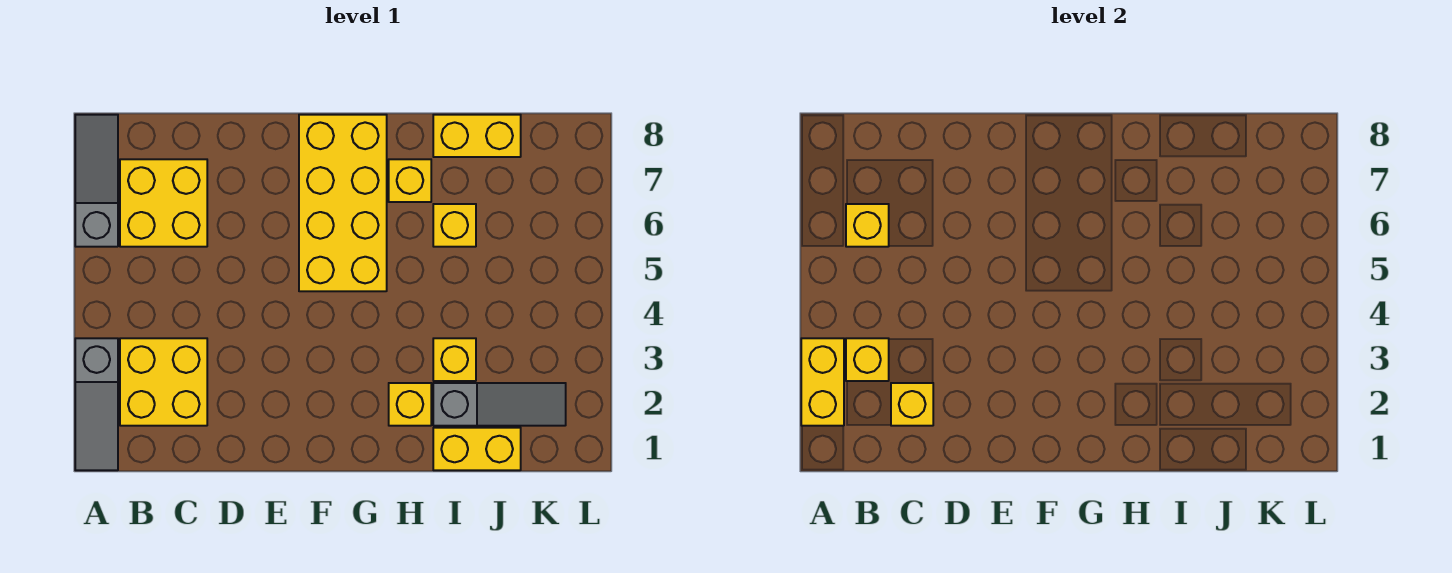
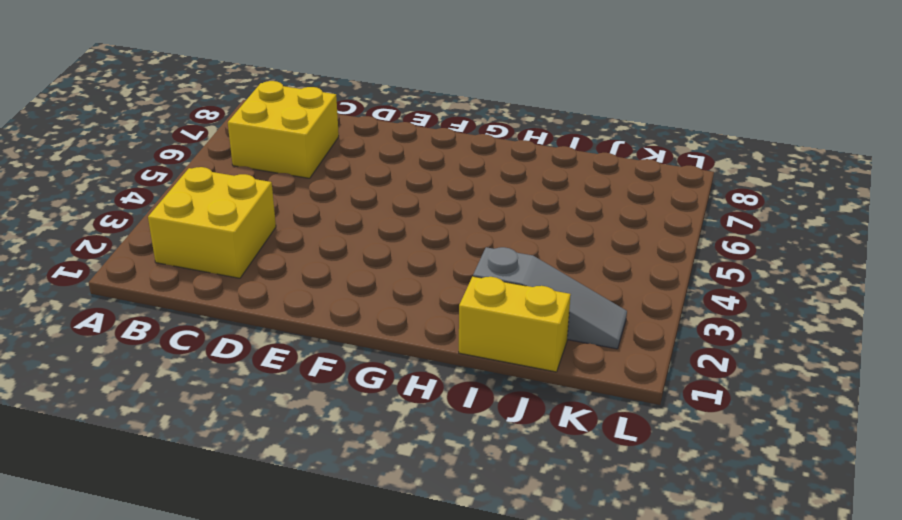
none -> grey slope A1:A3 level 1 top 3
none -> grey slope A6:A8 level 1 top 6
none -> yellow brick F5:G8 level 1

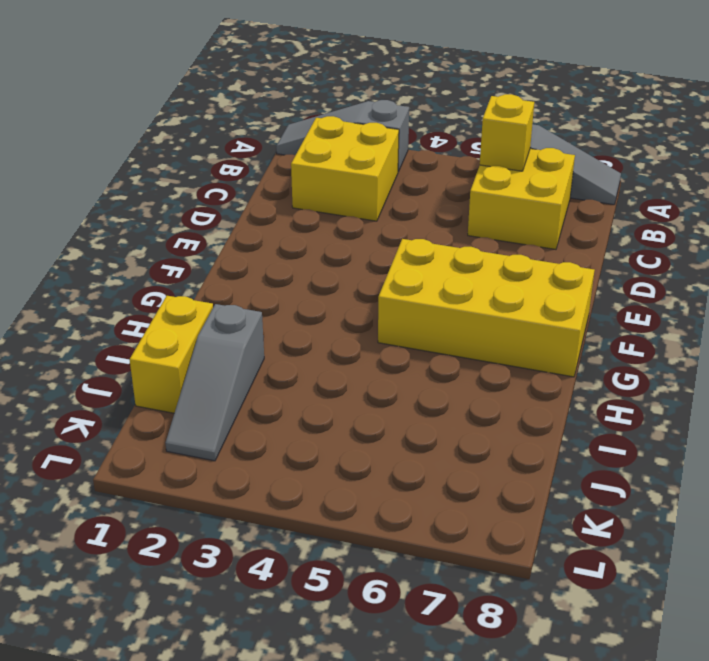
none -> yellow brick H2 level 1
none -> yellow brick H7 level 1
none -> yellow brick I3 level 1

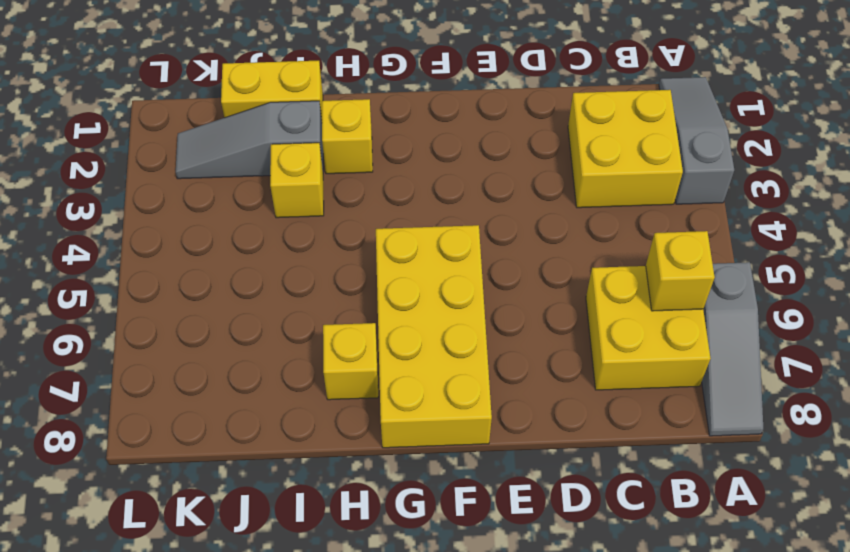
none -> yellow brick I6 level 1
none -> yellow brick I8:J8 level 1
none -> yellow brick A2:A3 level 2

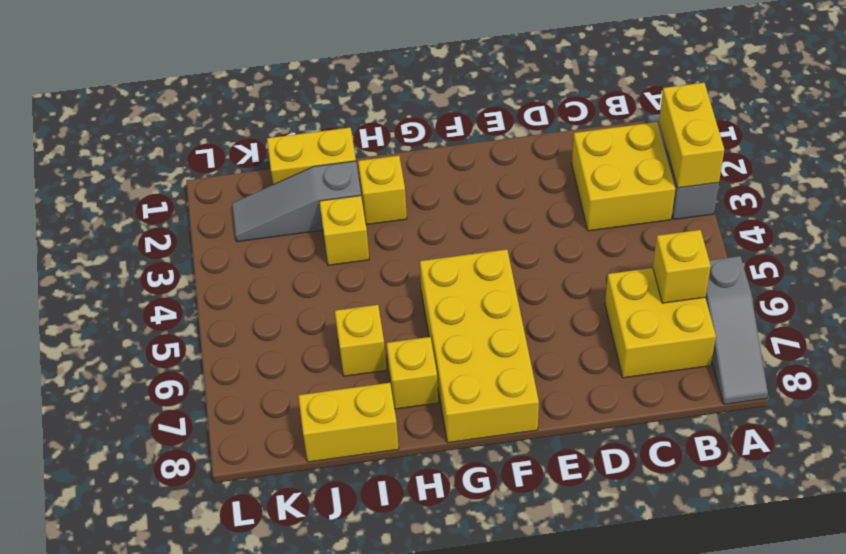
none -> yellow brick B3 level 2
none -> yellow brick C2 level 2

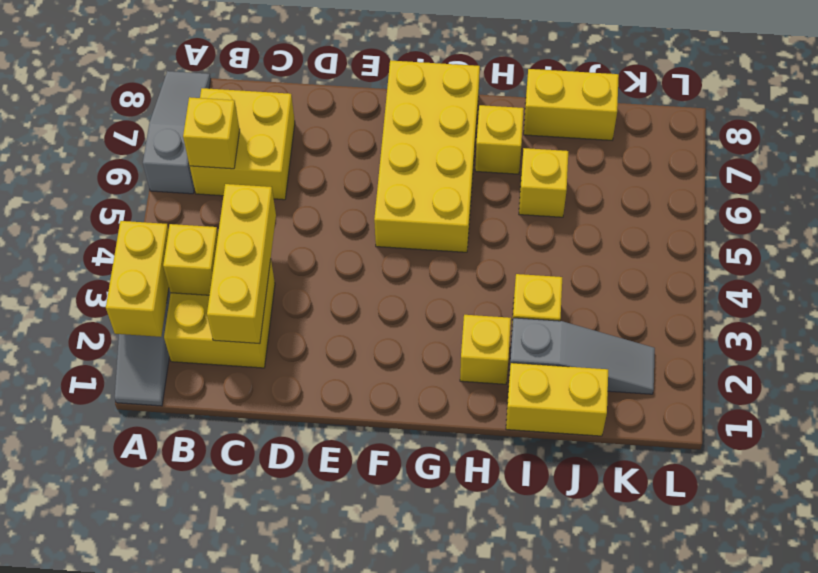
yellow brick C2:C4 level 2 -> yellow brick C2 level 2

